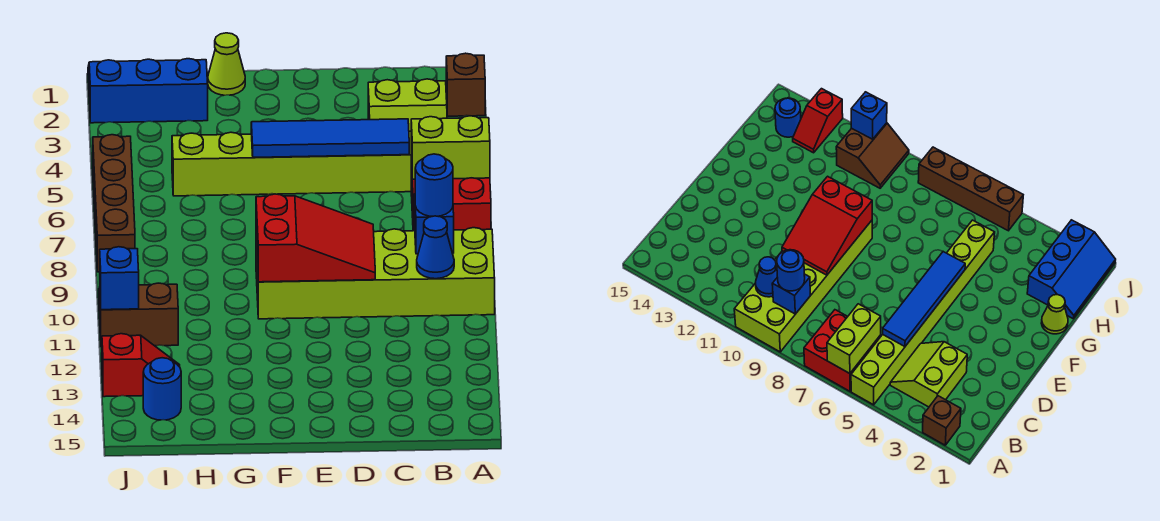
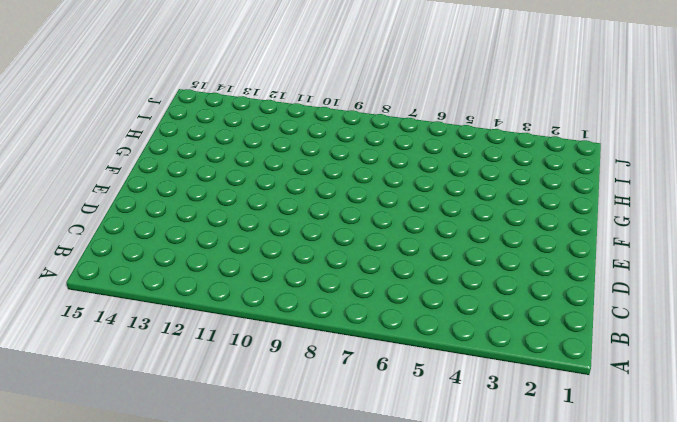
none -> brown brick A2 level 1
none -> lime brick A5:H5 level 1
none -> red brick A6:B7 level 1

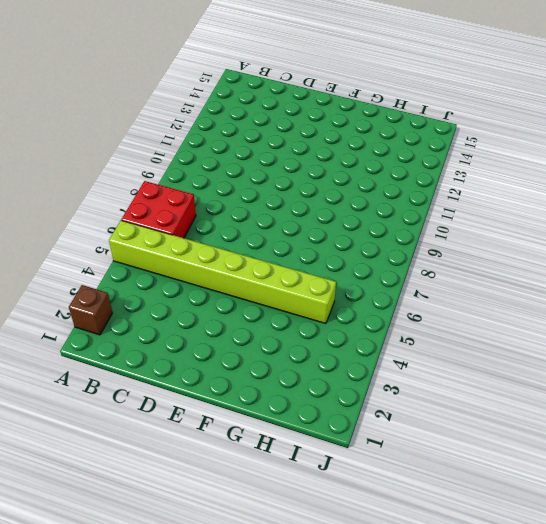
none -> lime brick A9:F10 level 1
none -> lime slope B3:C4 level 1 top 3
none -> lime cone G1 level 1

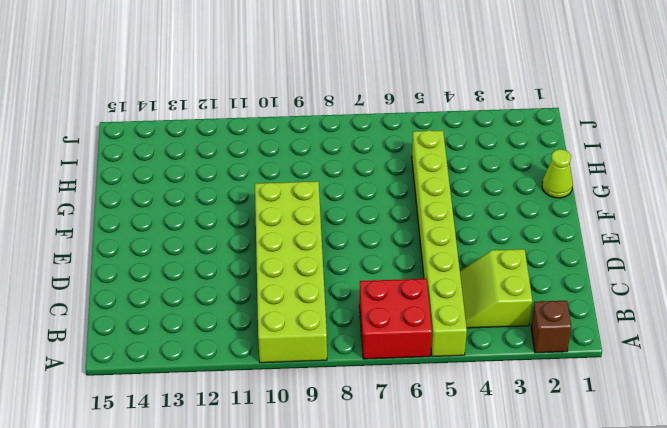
none -> blue slope H1:J2 level 1 top 2
none -> brown slope I10:J11 level 1 top 11
none -> red slope I13:J13 level 1 top J

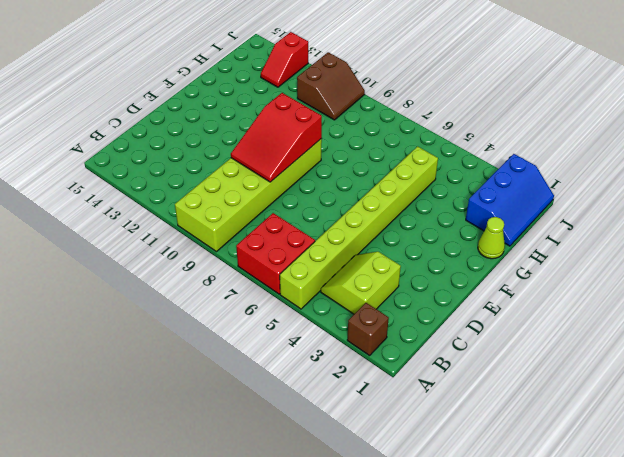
none -> blue round brick I14 level 1
none -> brown brick J5:J8 level 1
none -> lime brick A6:B6 level 2

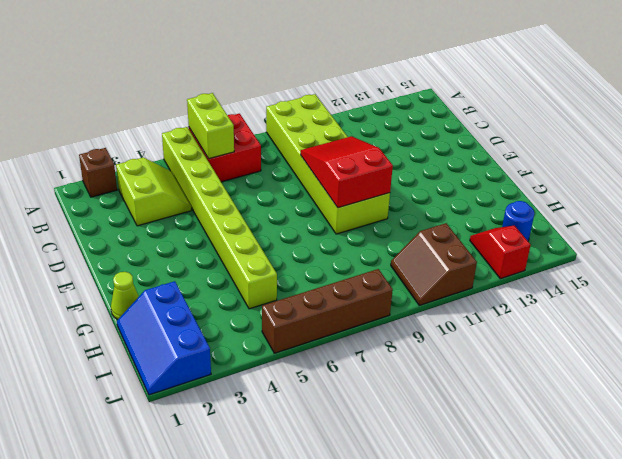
none -> blue brick B9 level 2
none -> blue cone B10 level 2
none -> blue tile C5:F5 level 2

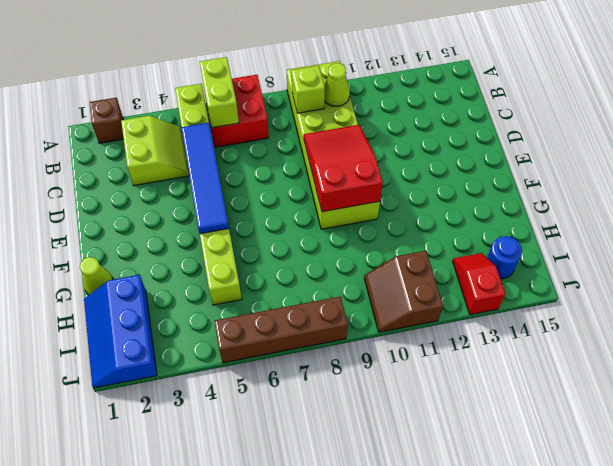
lime brick B9 level 2 -> blue brick B9 level 2
lime cone B10 level 2 -> blue cone B10 level 2
none -> blue brick J11 level 2
none -> blue round brick B9 level 3

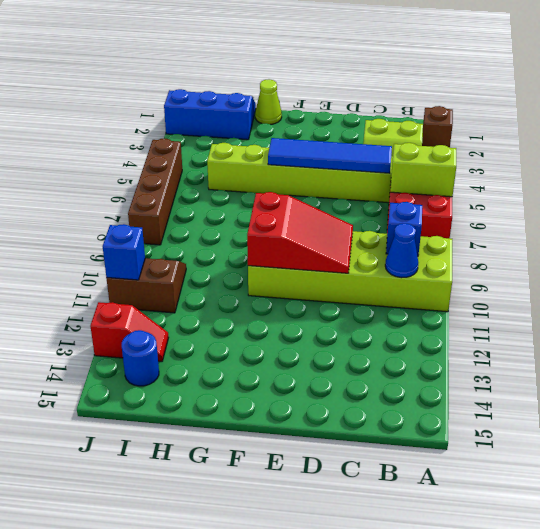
none -> blue round brick B9 level 3

